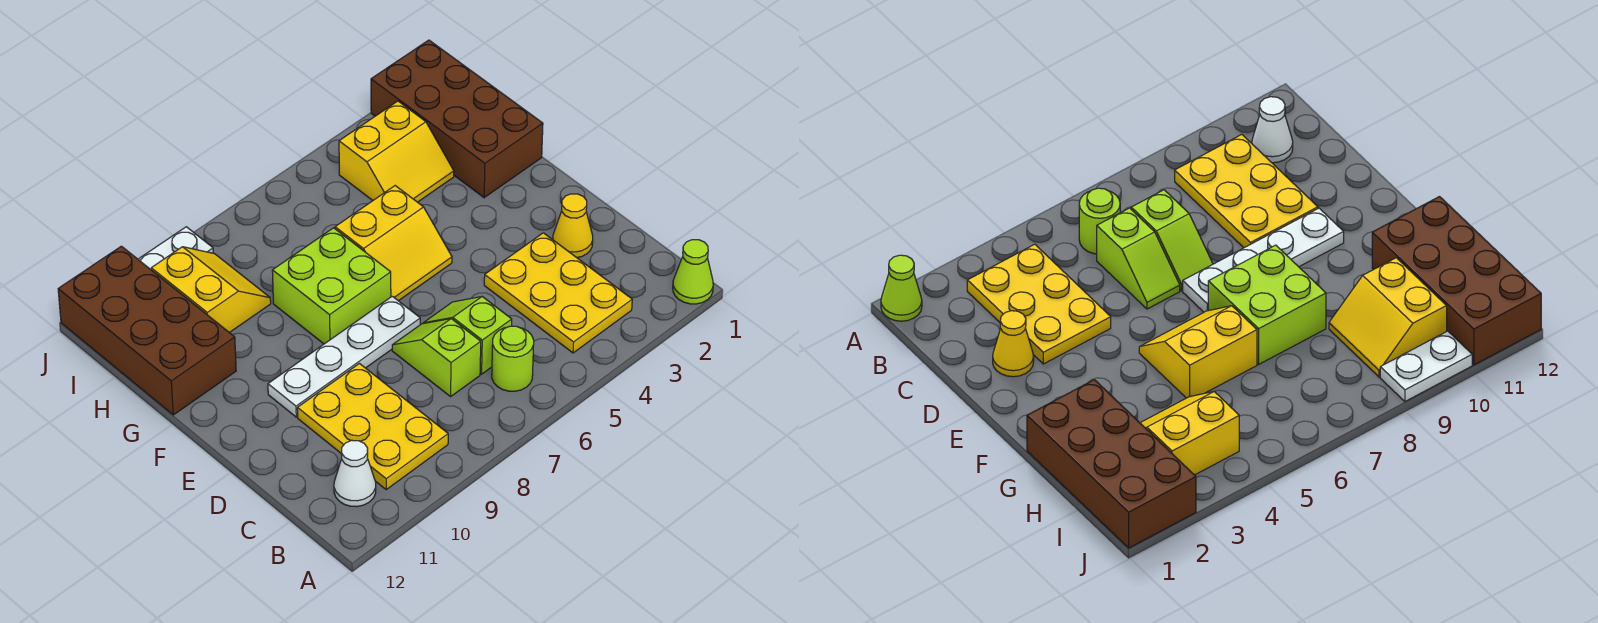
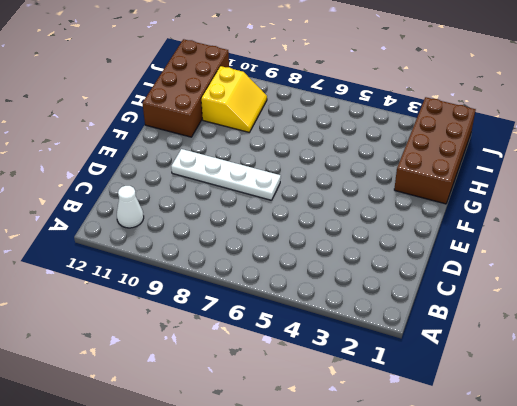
none -> lime cone A1 level 1
none -> yellow plate B3:D4 level 1
none -> lime round brick B6 level 1

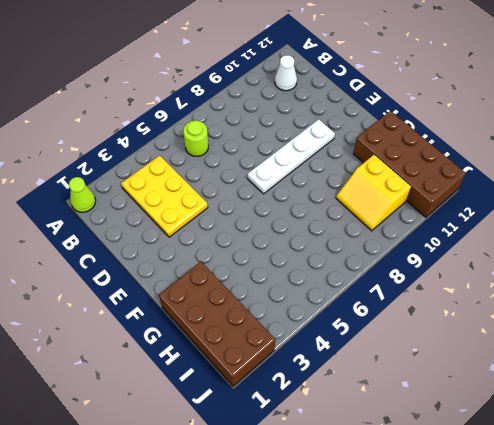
none -> yellow plate B9:D10 level 1
none -> lime slope C6:D6 level 1 top C
none -> lime slope C7:D7 level 1 top C

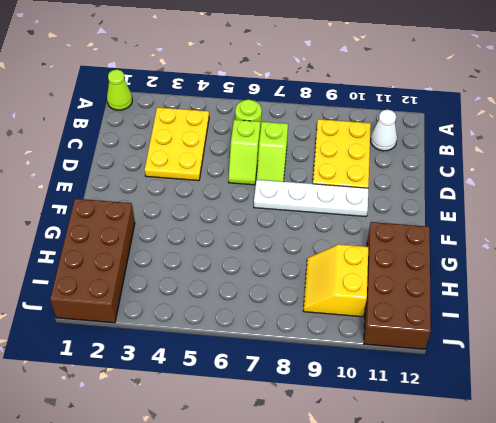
none -> yellow cone D2 level 1
none -> yellow slope F5:G6 level 1 top G
none -> lime brick F7:G8 level 1

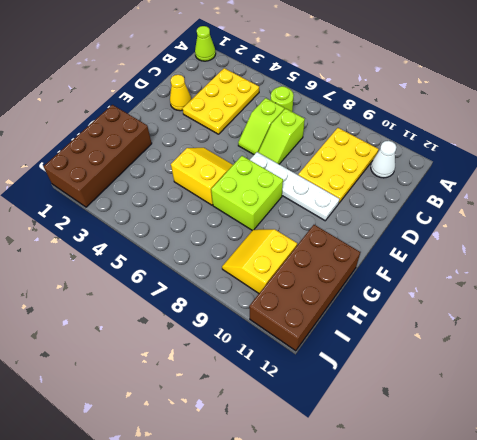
none -> yellow slope H3:I4 level 1 top I
none -> white plate J9:J10 level 1

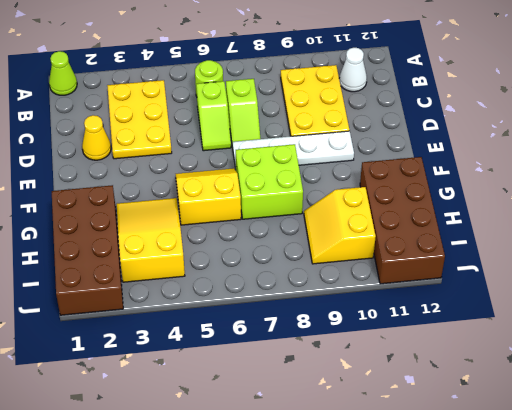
yellow slope G3:I4 level 1 top I -> yellow slope H3:I4 level 1 top I
none -> white plate J9:J10 level 1

